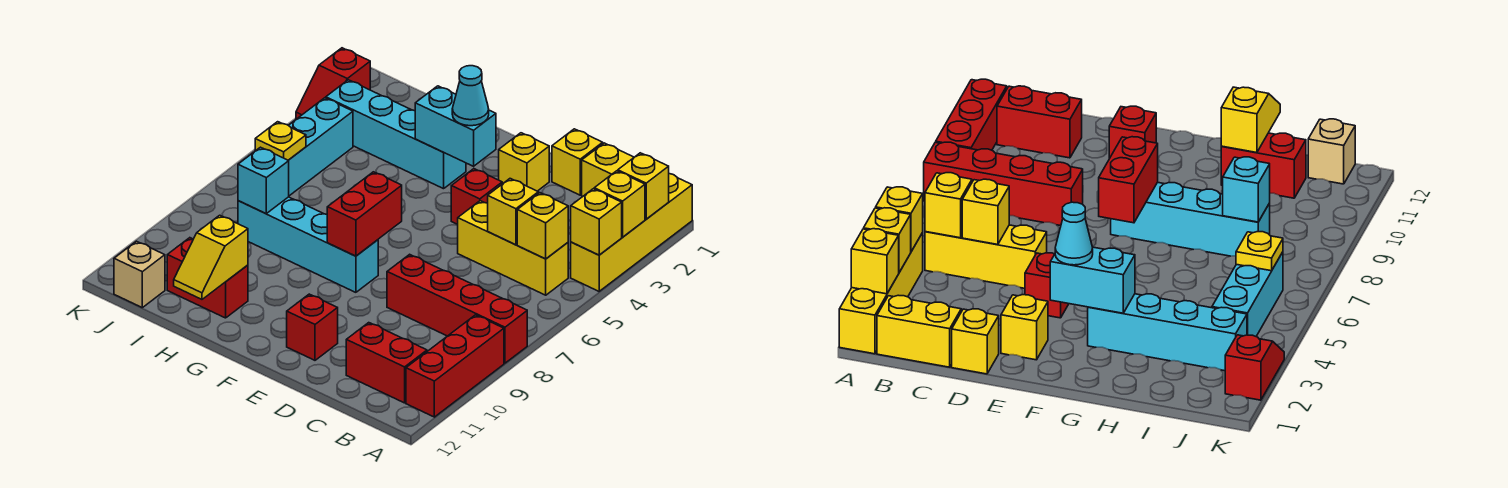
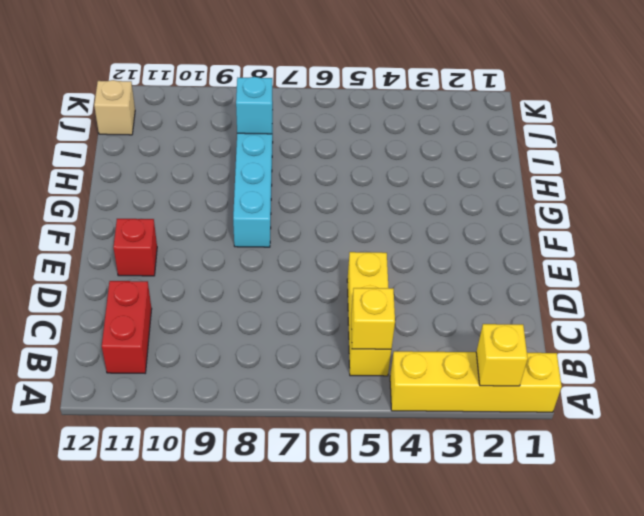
none -> red brick A8:D8 level 1
none -> red brick A9:A11 level 1
none -> yellow brick B1:C1 level 1

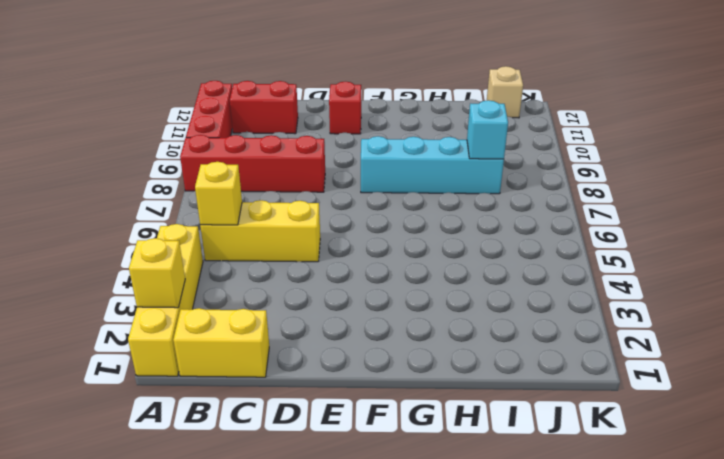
none -> yellow brick D1 level 1
none -> yellow brick E2 level 1
none -> red brick E4 level 1

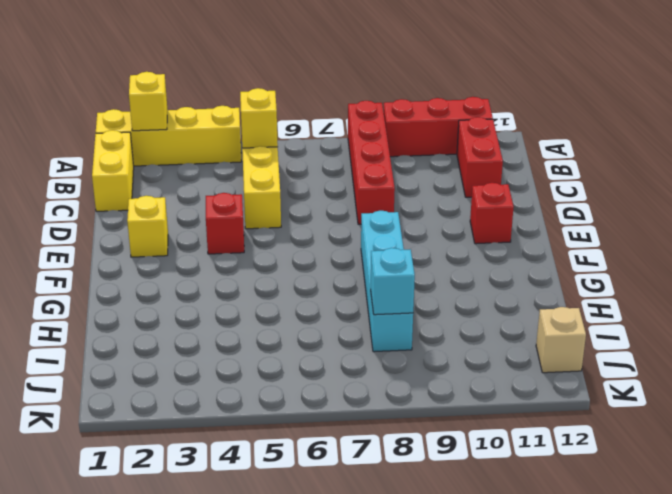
none -> yellow brick D1 level 1
none -> cyan brick G3:J3 level 1
none -> red brick H11:I11 level 1

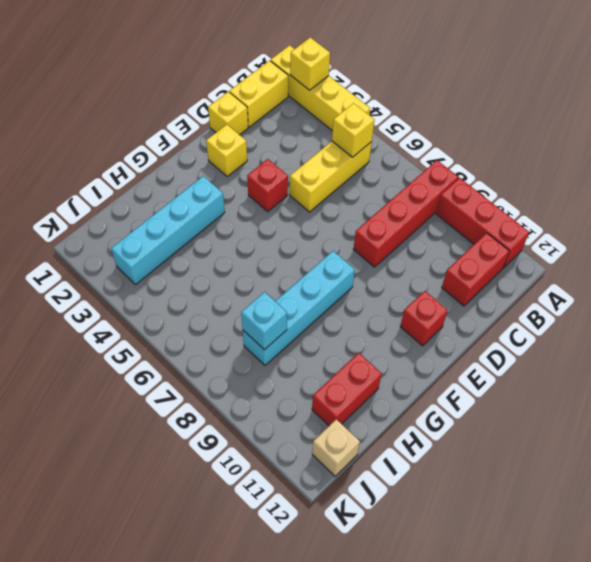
none -> cyan brick J4:J6 level 1
none -> red slope K2:K3 level 1 top 2
none -> yellow brick A3 level 2

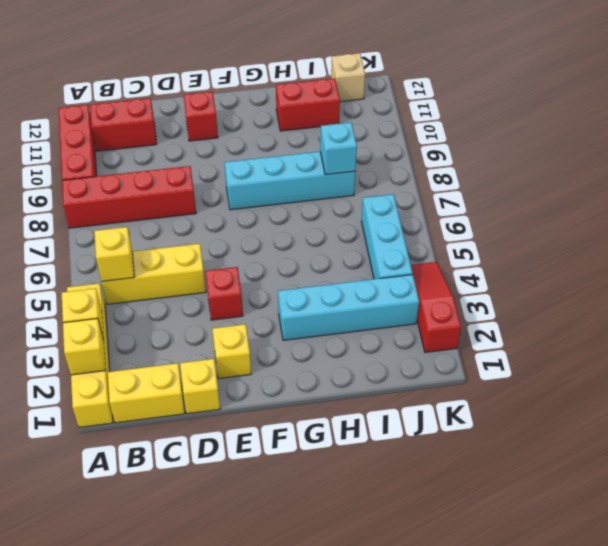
red slope K2:K4 level 1 top 2 -> red slope K2:K3 level 1 top 2
none -> yellow brick A4 level 2
none -> yellow brick C5 level 2
none -> cyan brick F3:G3 level 2

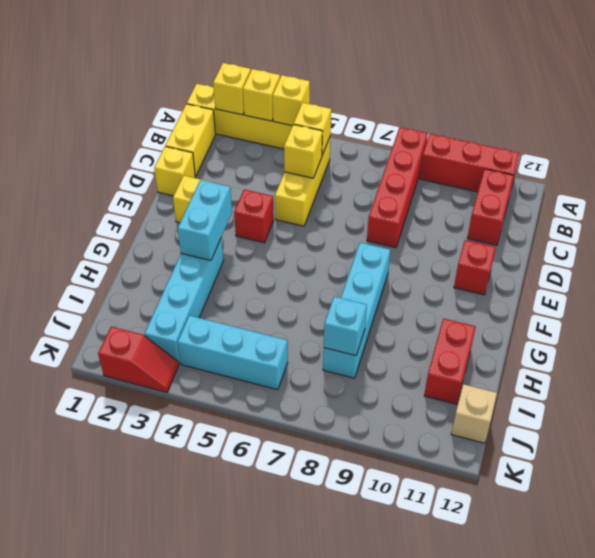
none -> red brick F7:F8 level 2
none -> yellow slope H11:H12 level 2 top 11
none -> yellow plate J6 level 2

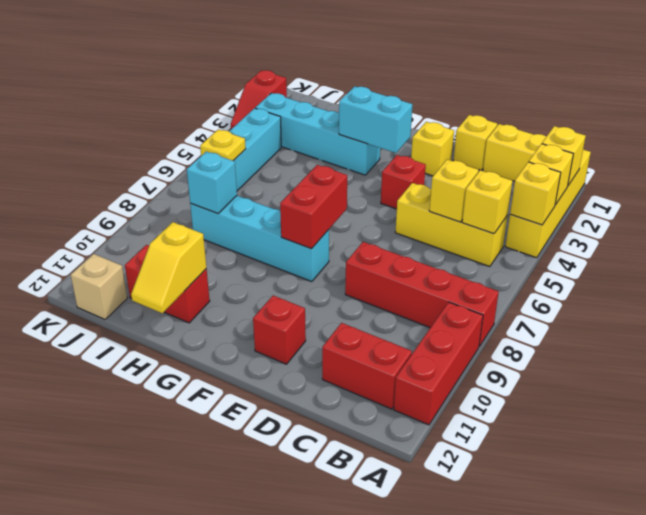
none -> cyan cone F3 level 3

